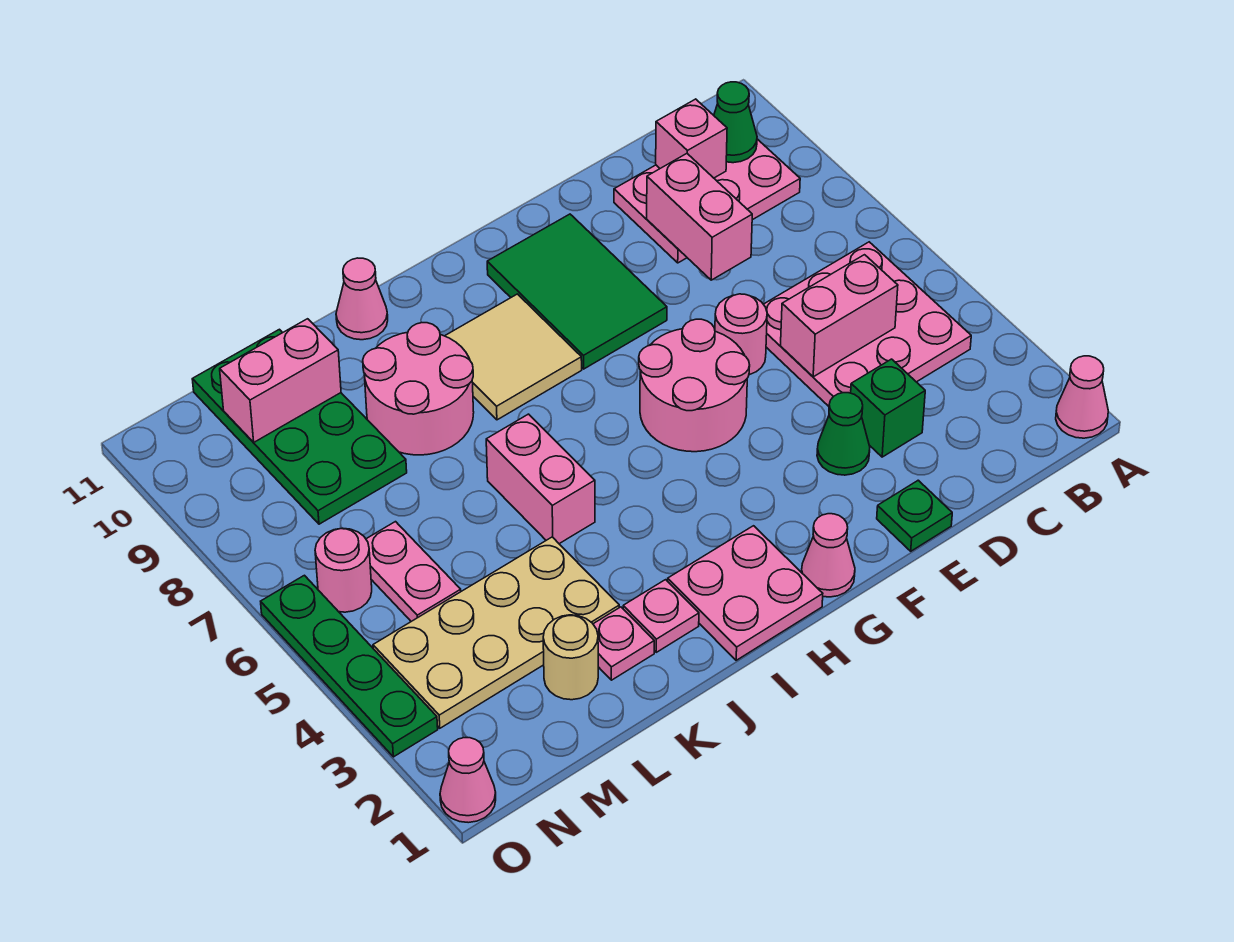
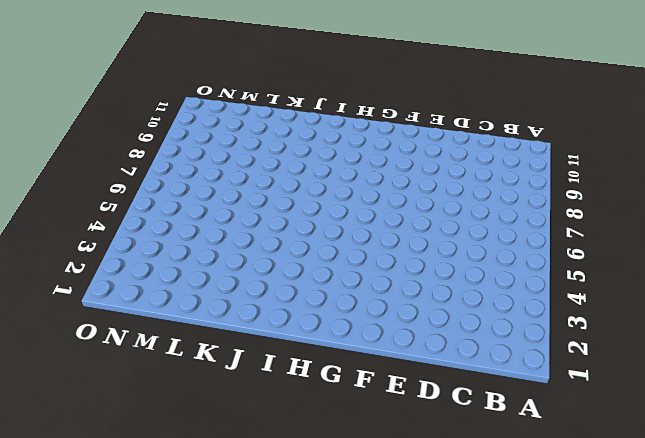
none -> pink cone A1 level 1
none -> pink plate B4:D6 level 1
none -> pink plate B9:D10 level 1

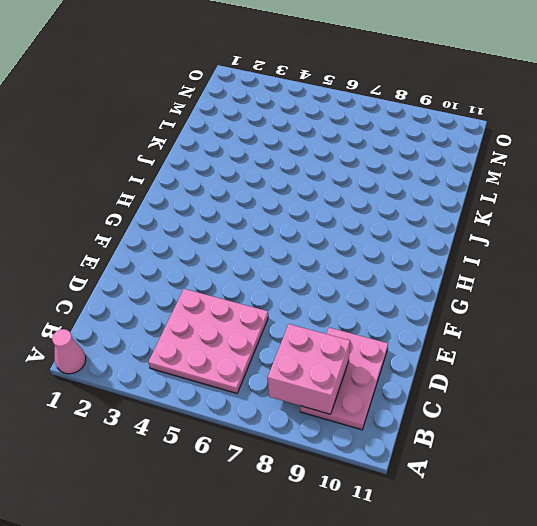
pink brick B8:C9 level 2 -> none
none -> green brick D3 level 1
none -> green plate E1 level 1
none -> green cone E3 level 1

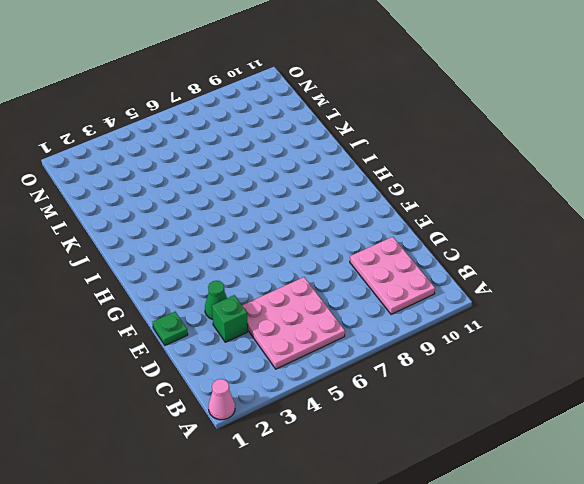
none -> pink round brick E6 level 1
none -> pink round brick F5:G6 level 1
none -> green tile F8:G10 level 1

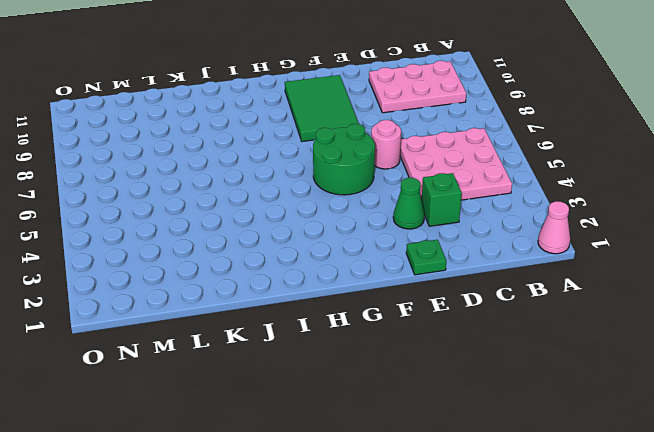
green round brick F5:G6 level 1 -> pink round brick F5:G6 level 1
none -> pink cone G1 level 1
none -> pink plate H1:I2 level 1
none -> tan tile H8:I9 level 1

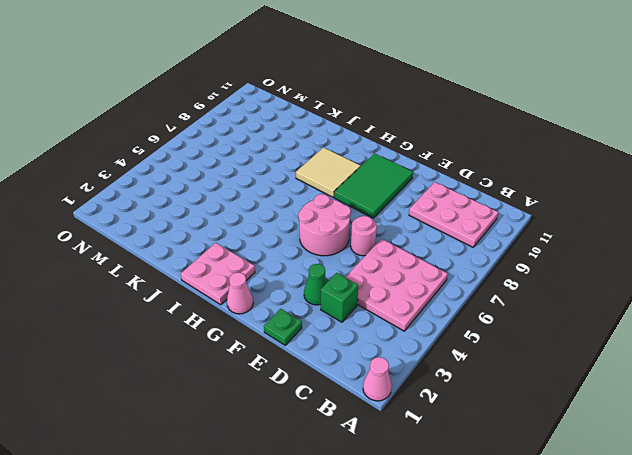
none -> pink plate J2 level 1
none -> pink brick J5:J6 level 1
none -> pink round brick J8:K9 level 1

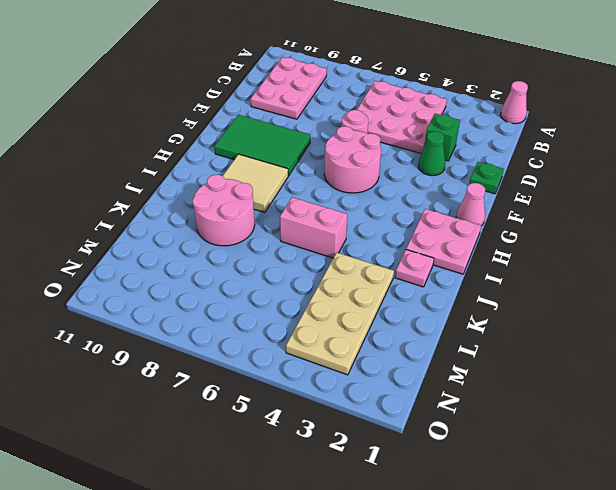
none -> pink cone J11 level 1
none -> pink plate K2 level 1
none -> tan round brick L2 level 1

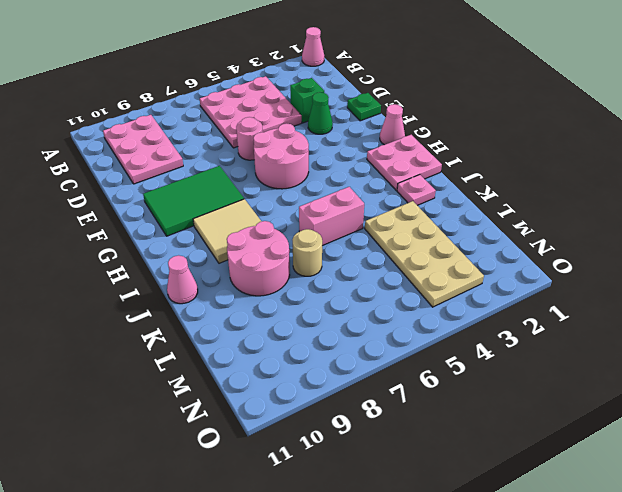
tan round brick K7 level 1 -> tan round brick L2 level 1
none -> pink plate K2 level 1
none -> green plate L8:M11 level 1
none -> pink plate M5:M6 level 1

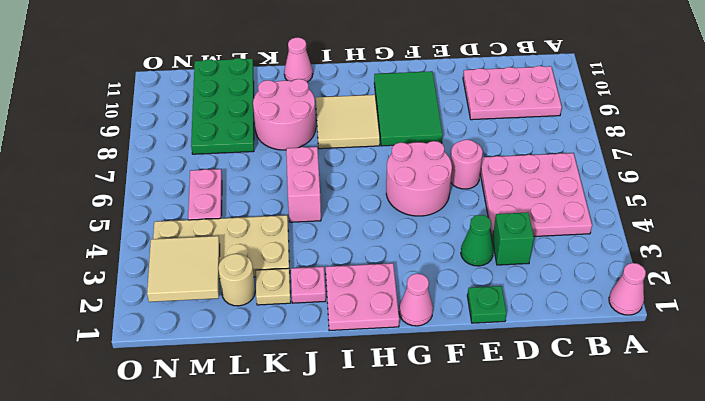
tan plate K2 level 1 -> pink plate K2 level 1
tan tile M2:N3 level 2 -> none
none -> pink round brick N6 level 1
none -> pink cone O1 level 1
none -> green plate O3:O6 level 1

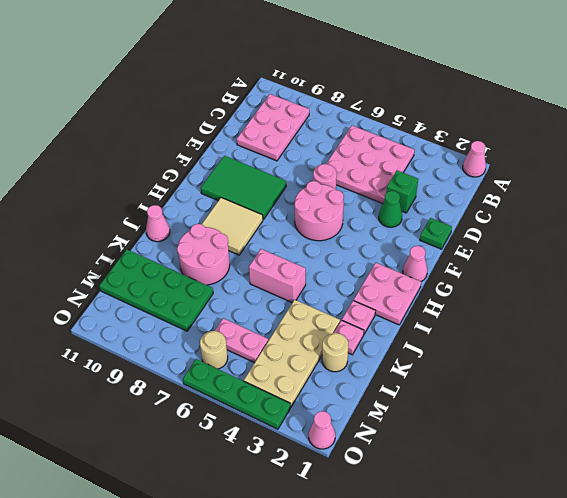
tan round brick N6 level 1 -> pink round brick N6 level 1
none -> green cone B10 level 2
none -> pink brick C5:D5 level 2
none -> pink brick C10 level 2

